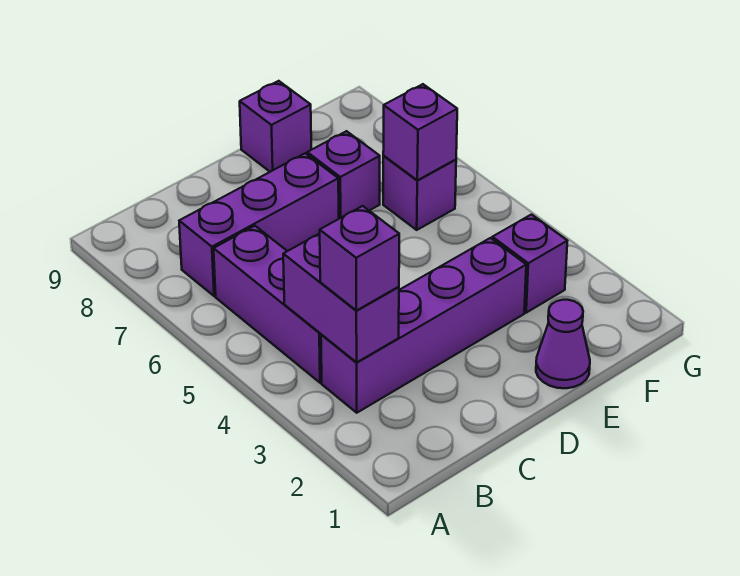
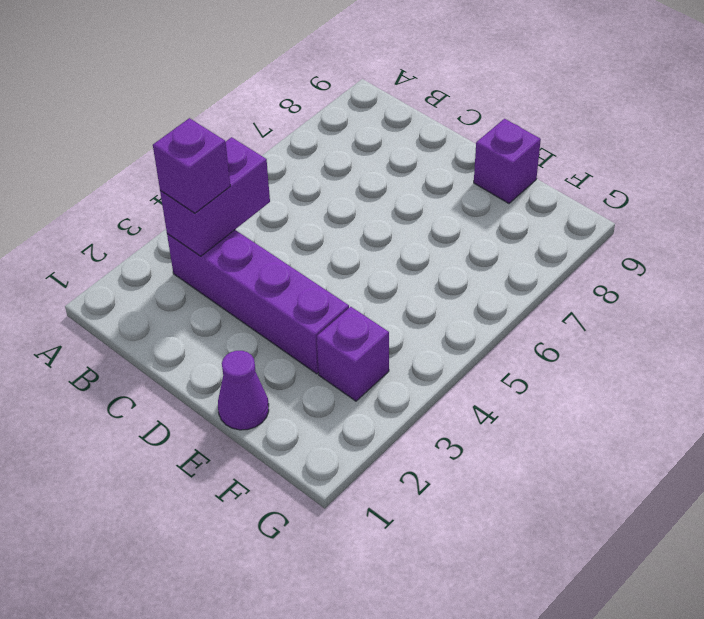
none -> purple brick B4:B6 level 1
none -> purple brick B7:D7 level 1

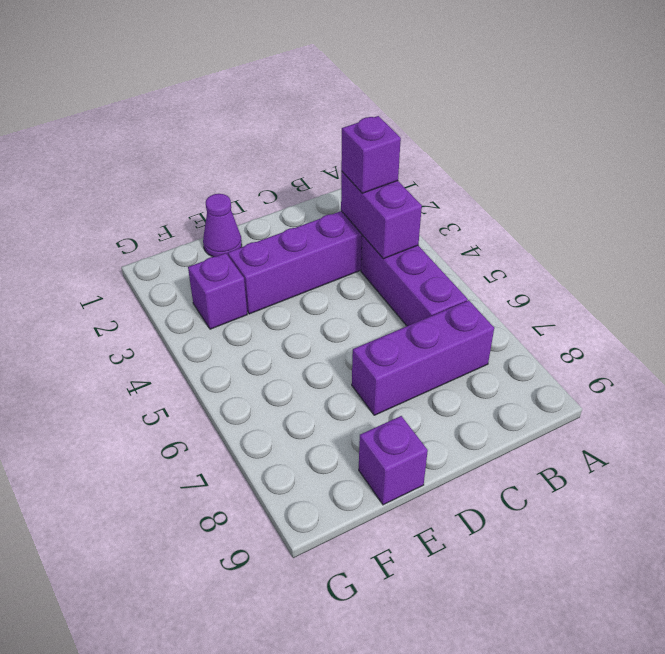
none -> purple brick E7 level 1
none -> purple brick F6 level 1

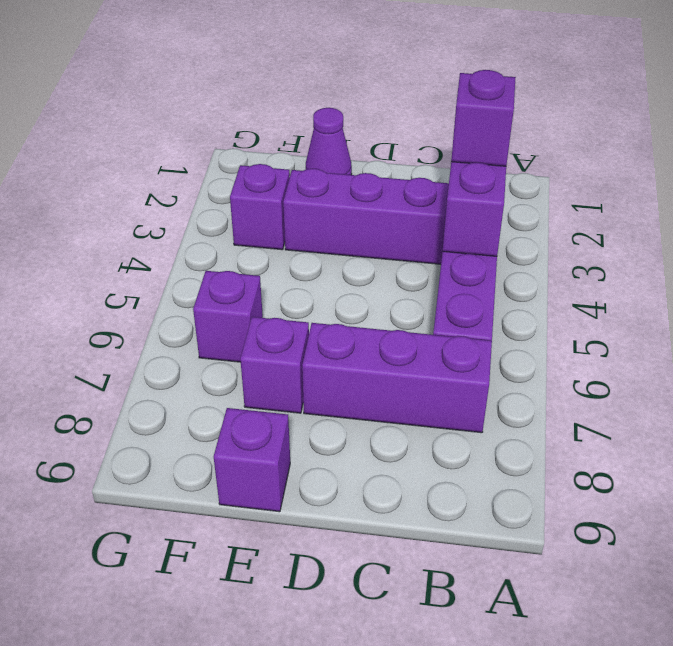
none -> purple brick F6 level 2

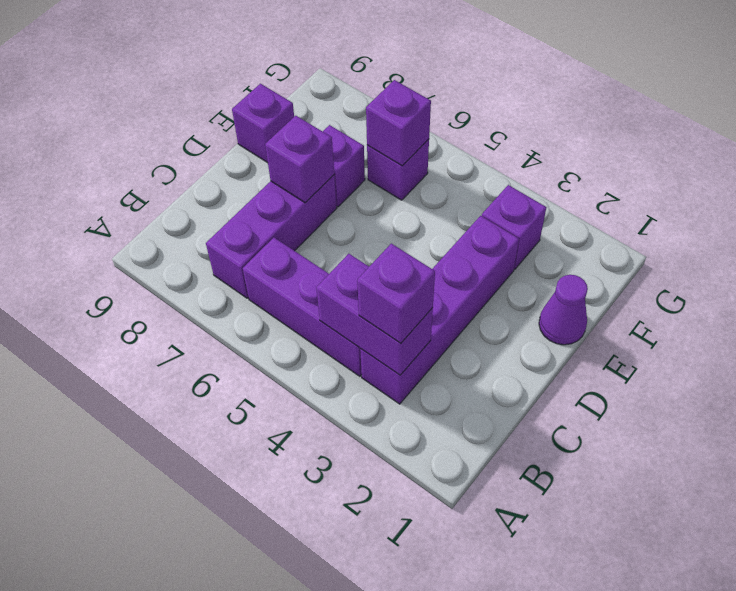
purple brick D7 level 2 -> none

